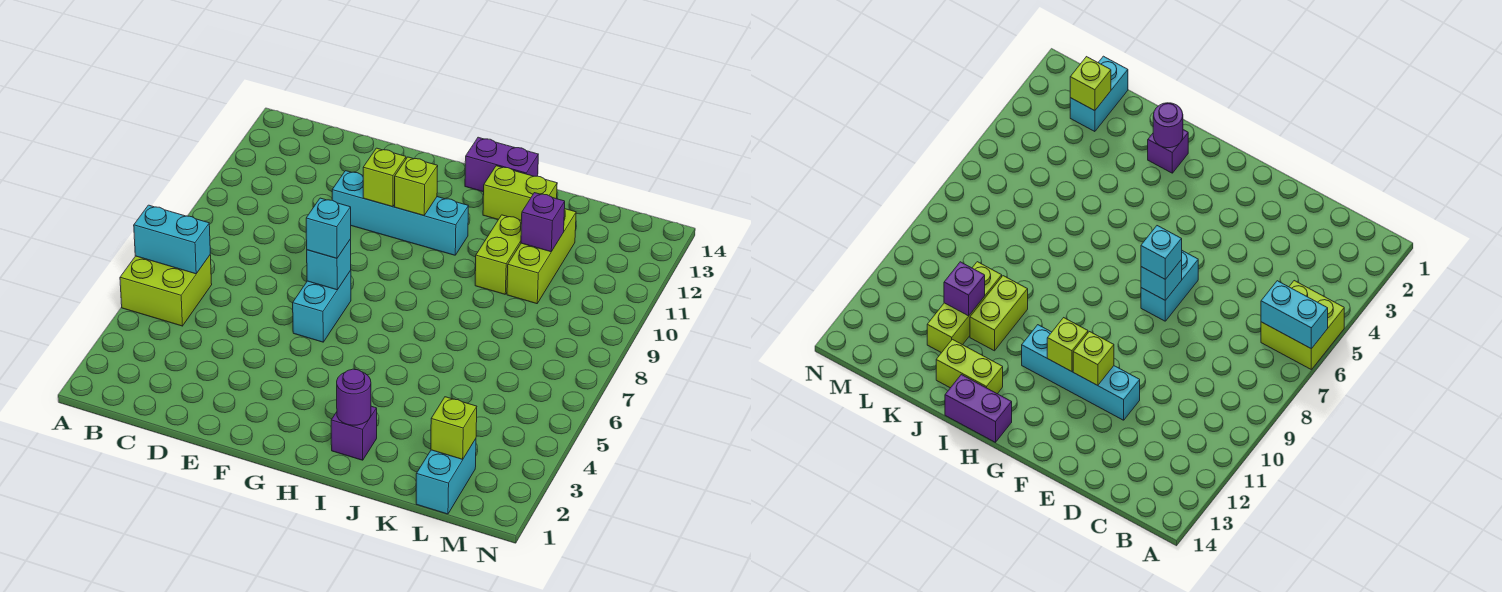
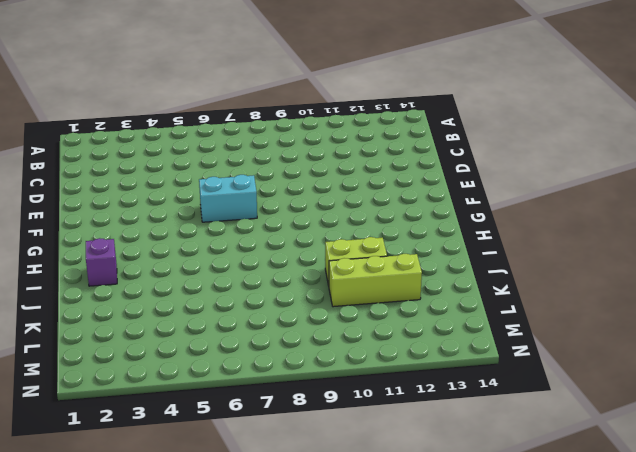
none -> lime brick A5:B6 level 1
none -> cyan brick E11:H11 level 1
none -> purple brick H14:I14 level 1

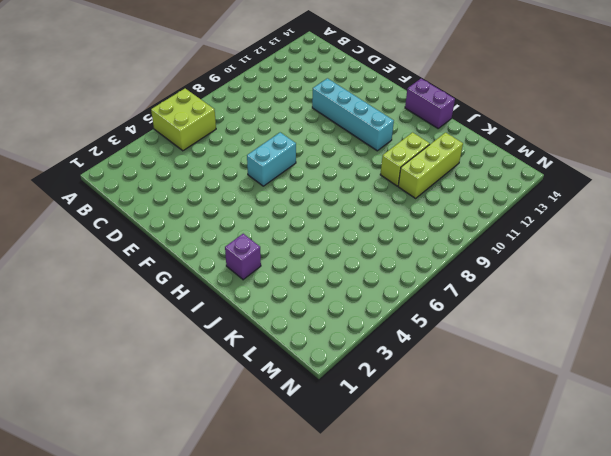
none -> lime brick I13:J13 level 1
none -> cyan brick L1:L2 level 1
none -> cyan brick A6:B6 level 2

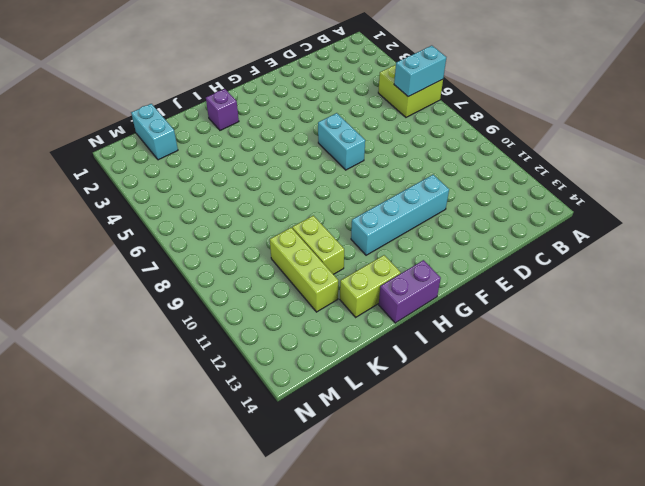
none -> cyan brick F7 level 2
none -> lime brick F11 level 2
none -> lime brick G11 level 2

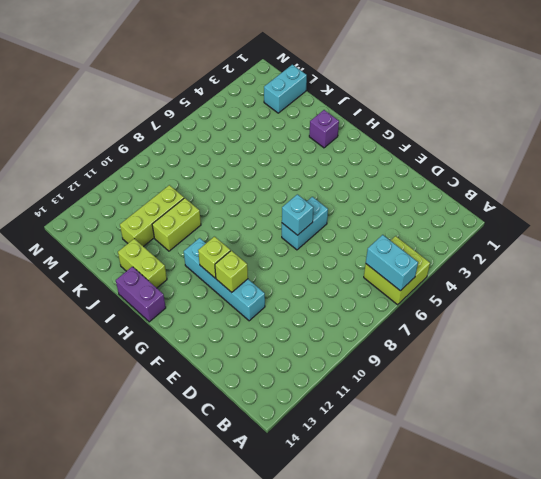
none -> purple round brick I2 level 2
none -> purple brick K11 level 2
none -> lime brick L2 level 2

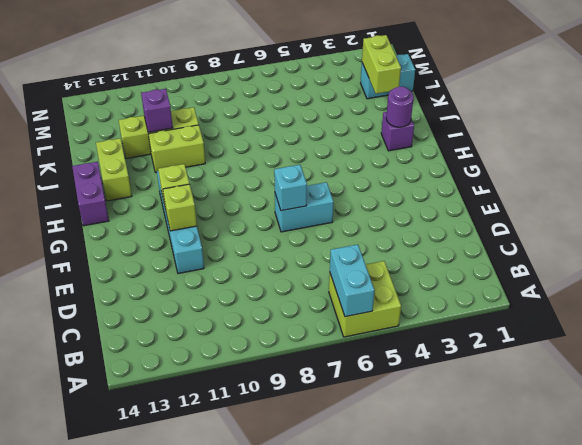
lime brick K2:L2 level 2 -> lime brick L2 level 2
none -> cyan brick F7 level 3

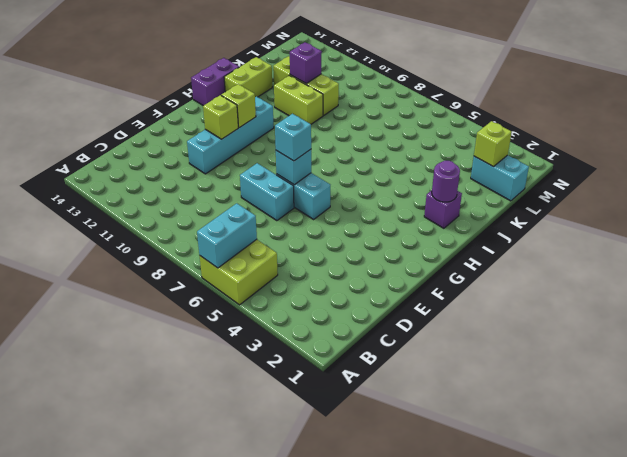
cyan brick E7:E8 level 1 -> none

